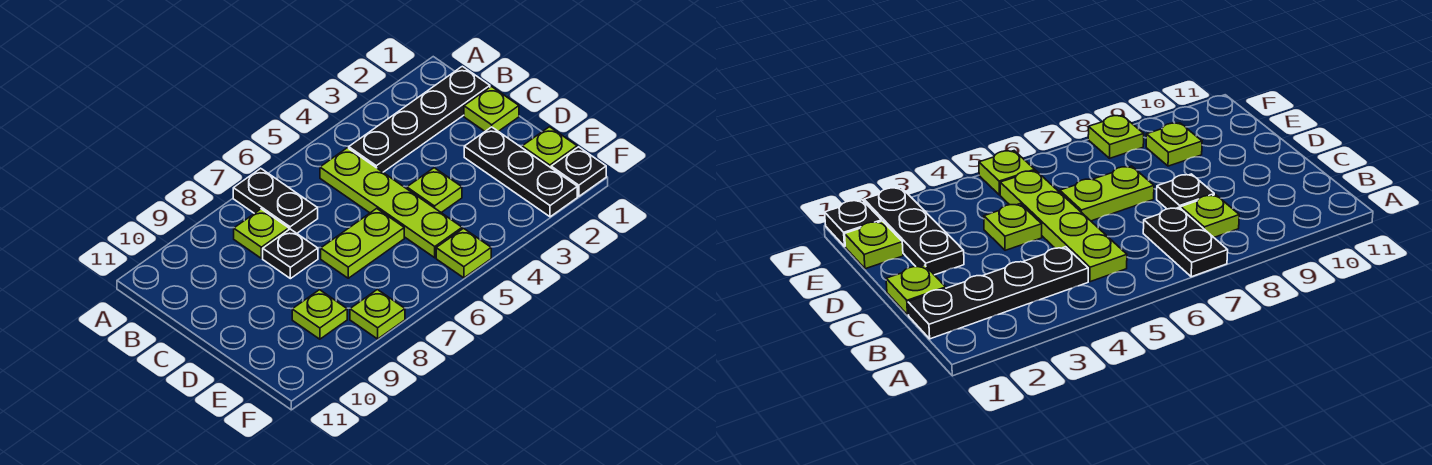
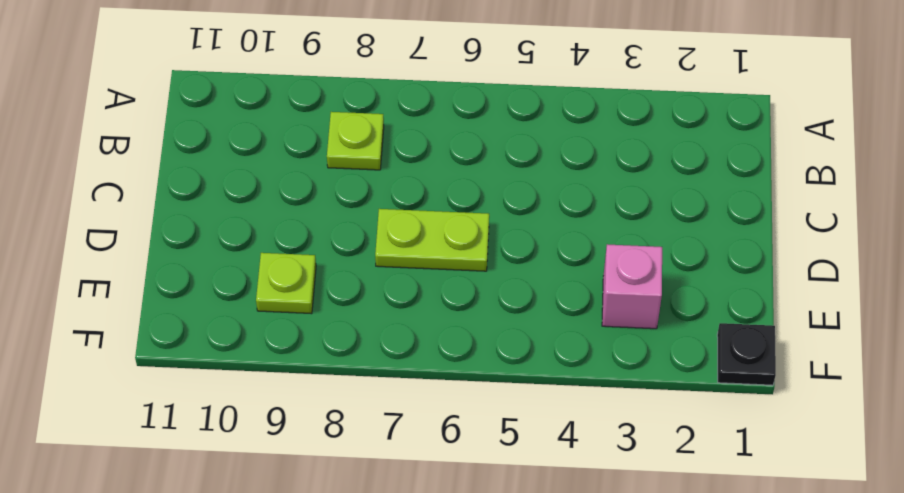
pink brick E3 level 1 -> none
none -> black plate A7:B7 level 1
none -> black plate B1:B4 level 1
none -> lime plate B5:E5 level 1

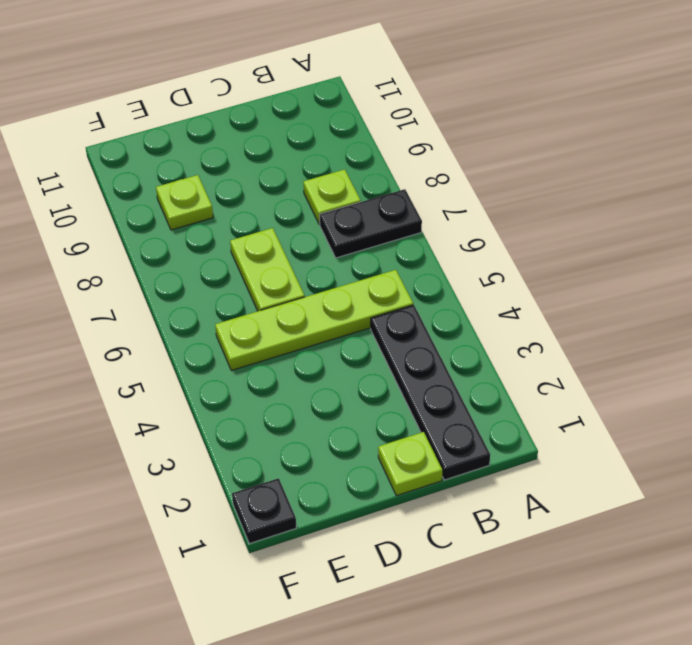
none -> black plate C8 level 1
none -> black plate D2:F2 level 1
none -> lime plate D4 level 1

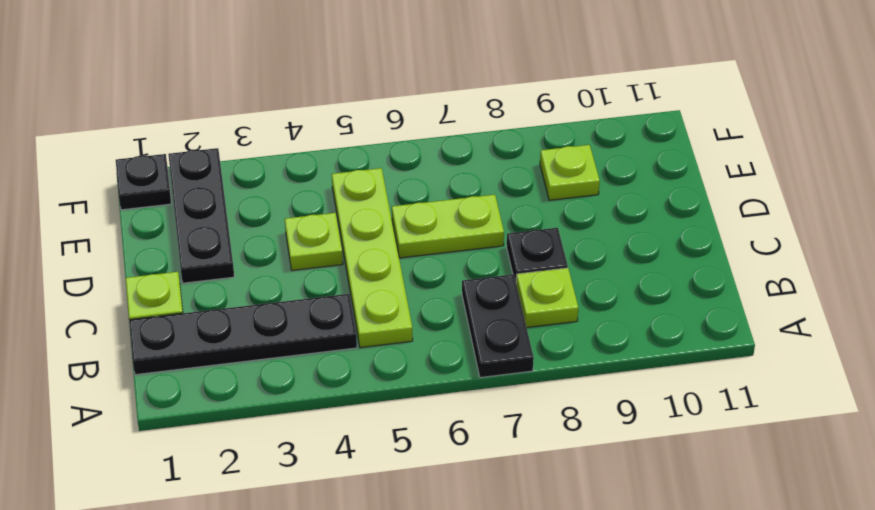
none -> lime plate E1 level 1
none -> lime plate F5 level 1
none -> lime plate F8 level 1

